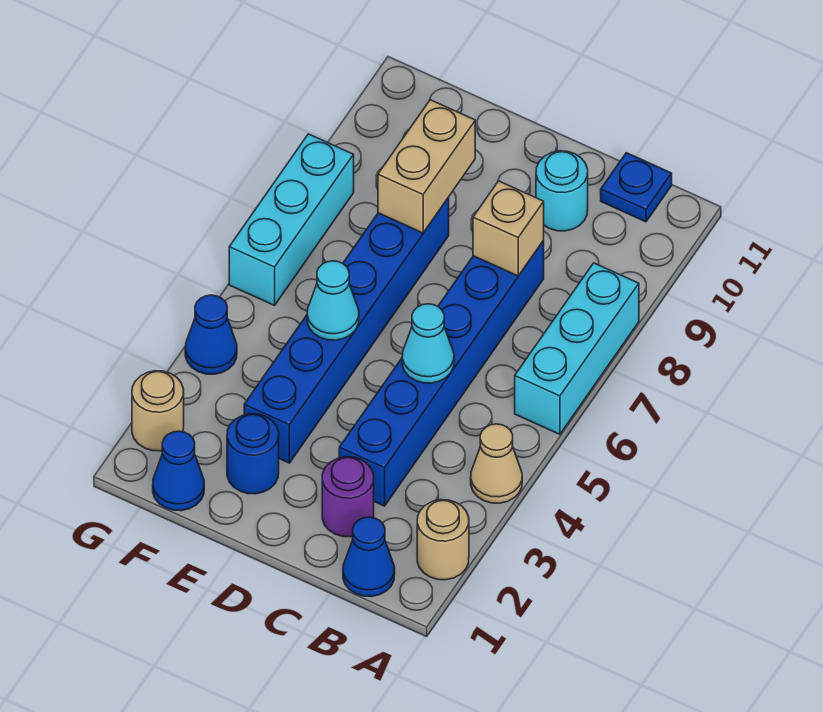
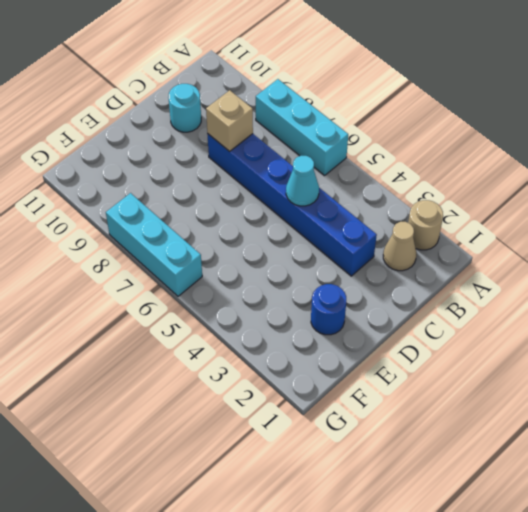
tan cone B2 level 1 -> tan cone A4 level 1
none -> blue cone B1 level 1
none -> blue plate B11 level 1
none -> purple round brick C2 level 1

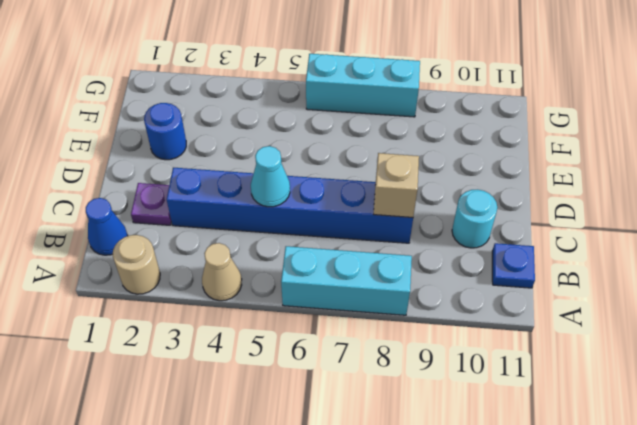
purple plate C2 level 1 -> purple round brick C2 level 1
none -> blue brick E3:E8 level 1
none -> blue cone F1 level 1
none -> tan round brick G2 level 1

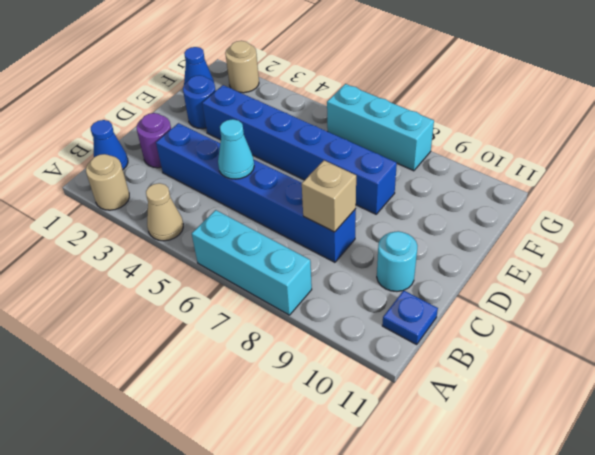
none -> blue cone G4 level 1
none -> cyan cone E5 level 2
none -> tan brick E8:E9 level 2

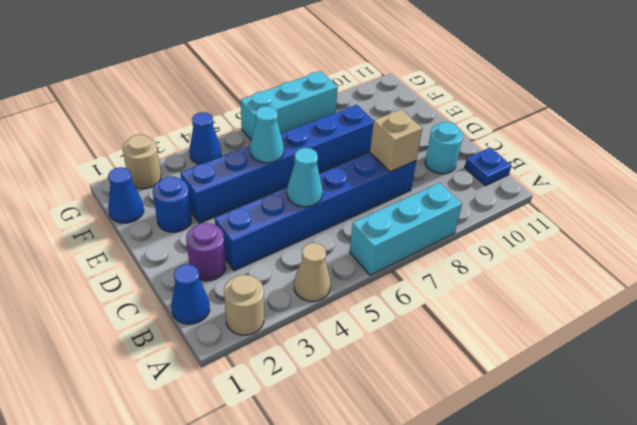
none -> tan brick E8:E9 level 2

